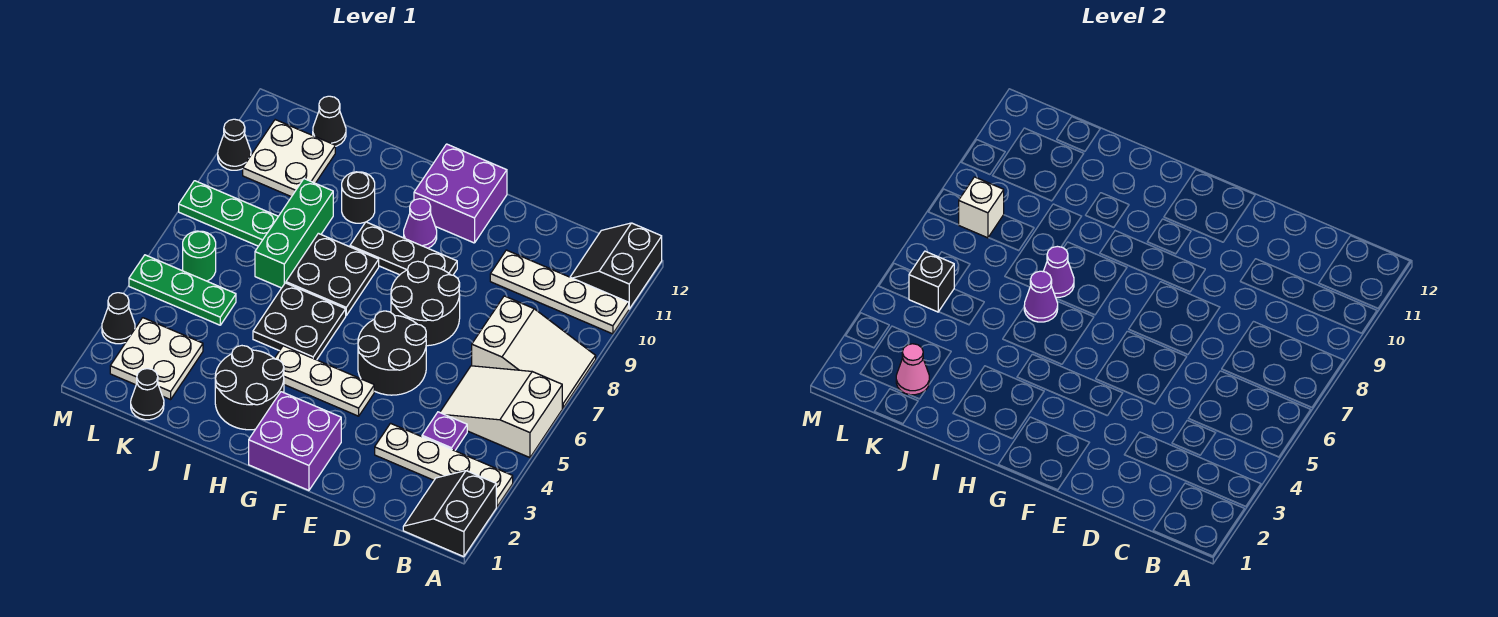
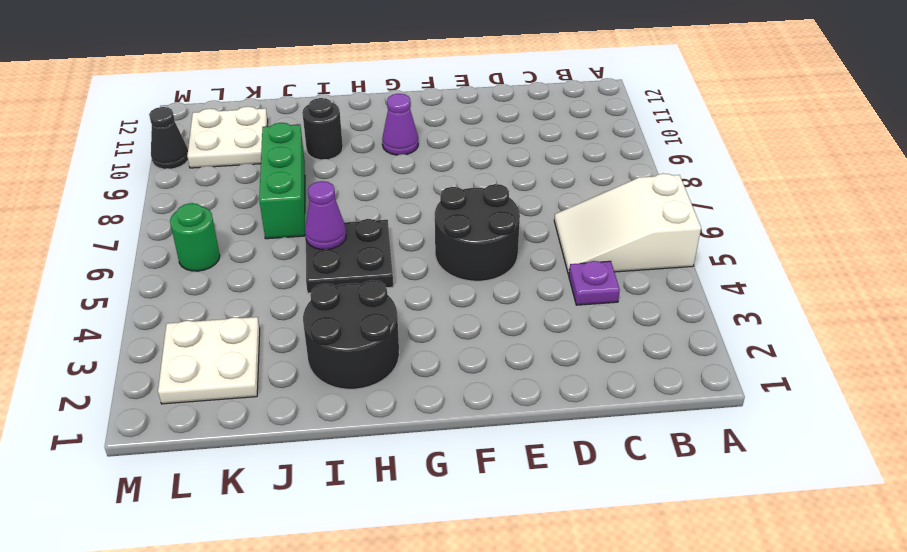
none -> black slope A1:B2 level 1 top A
none -> white plate A3:D3 level 1
none -> white slope A7:C8 level 1 top C
none -> white plate A10:D10 level 1

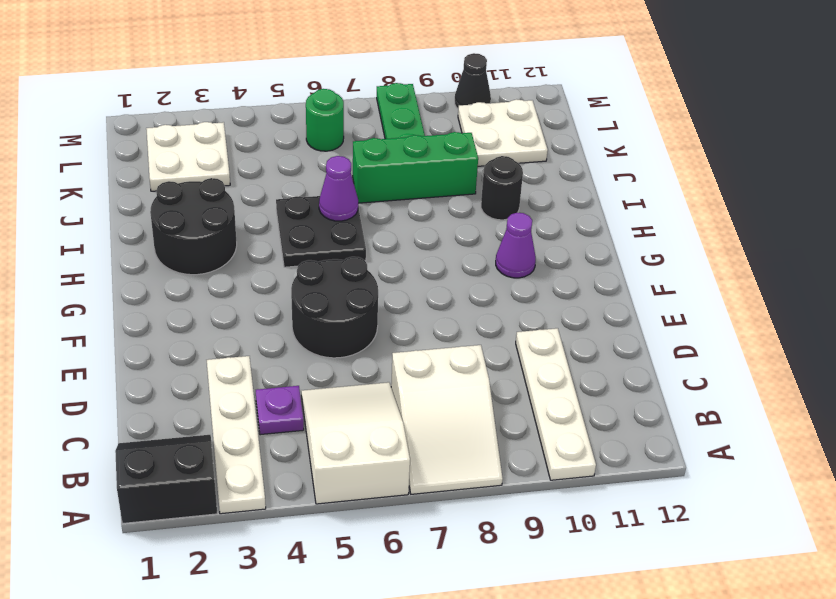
none -> black slope A11:B12 level 1 top A
none -> black round brick E7:F8 level 1
none -> purple brick F1:G2 level 1
none -> white plate F4:H4 level 1

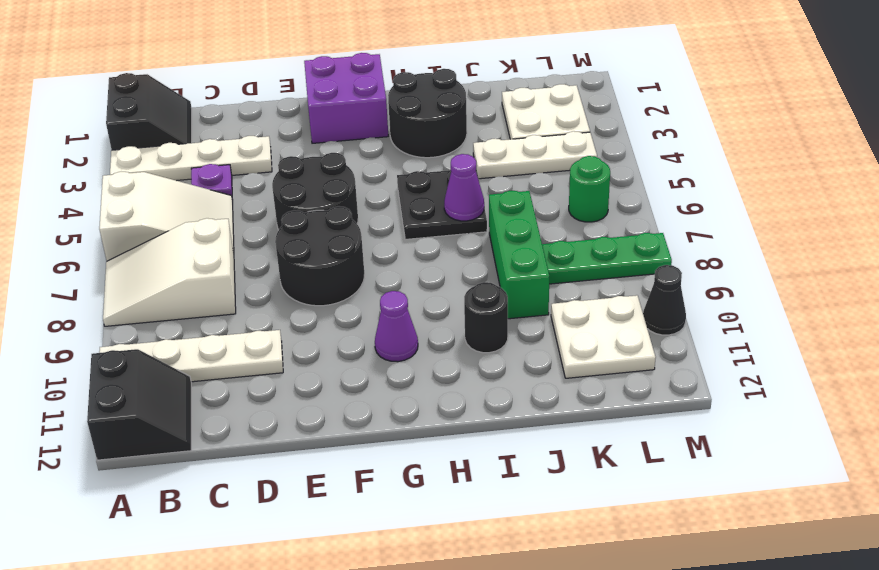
white plate J4:L4 level 1 -> white plate F4:H4 level 1
none -> black plate F9:H9 level 1
none -> purple brick F11:G12 level 1
none -> black plate H7:I8 level 1
none -> black cone K1 level 1

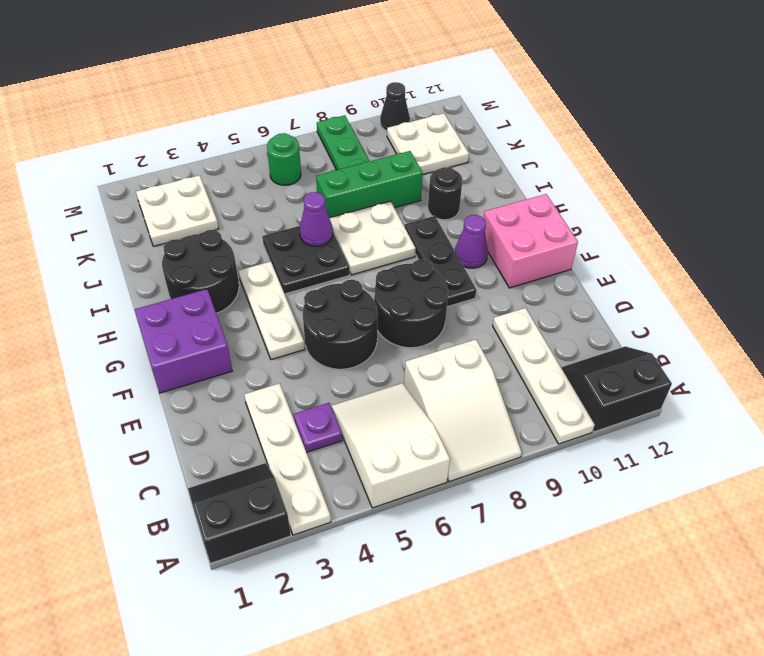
pink brick F11:G12 level 1 -> purple brick F11:G12 level 1
white plate H7:I8 level 1 -> black plate H7:I8 level 1
none -> black cone K1 level 1
none -> green plate K5:M5 level 1
none -> black cone K12 level 1
none -> black cone M3 level 1

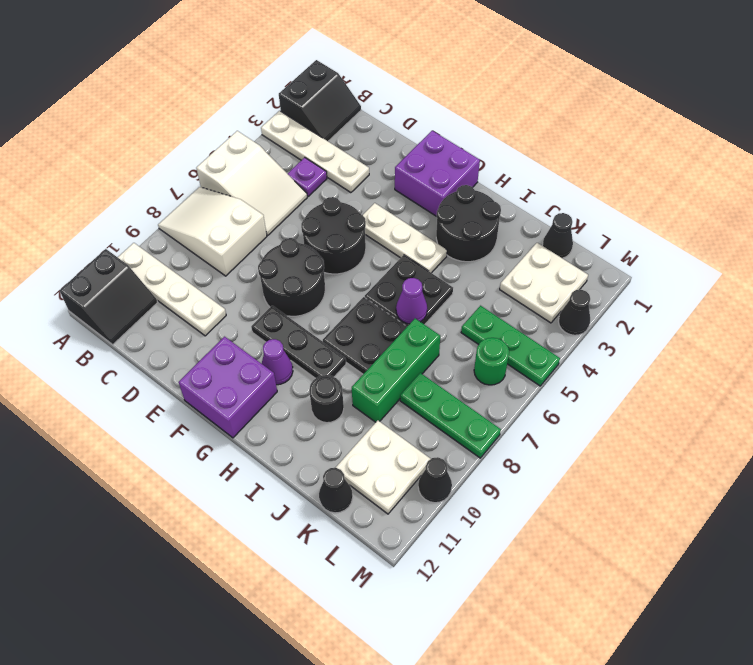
none -> purple cone I7 level 2
none -> pink cone K2 level 2
none -> black brick L5 level 2
none -> white brick L8 level 2

